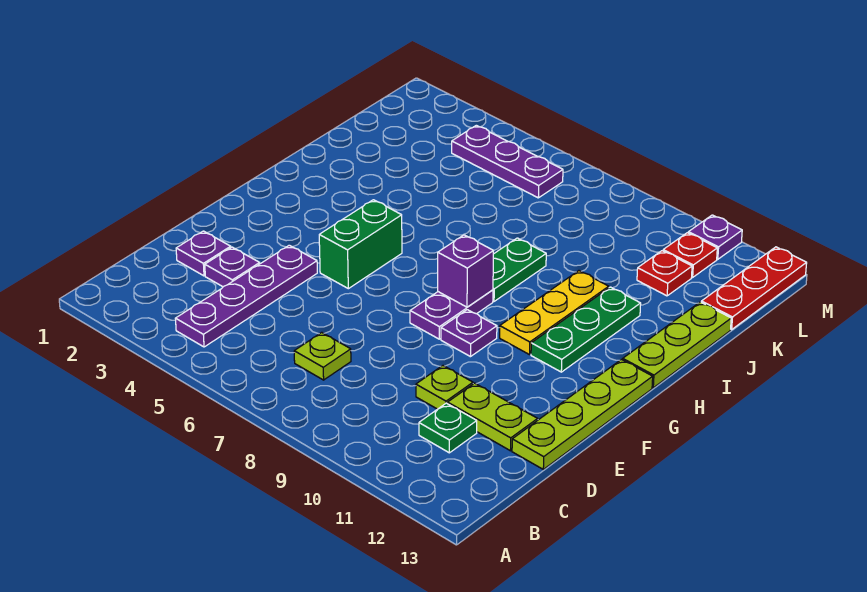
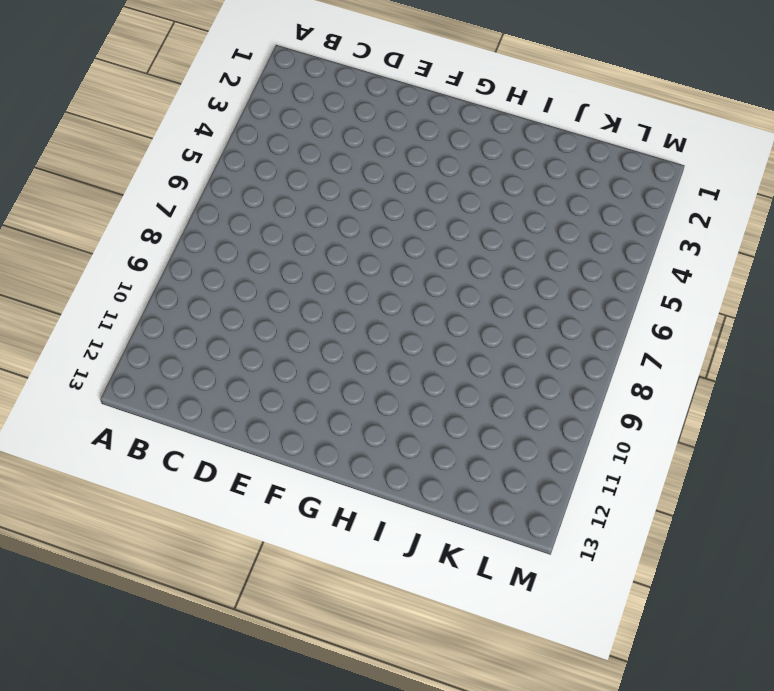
none -> purple plate B4:E4 level 1
none -> lime plate C7 level 1
none -> green plate C11 level 1

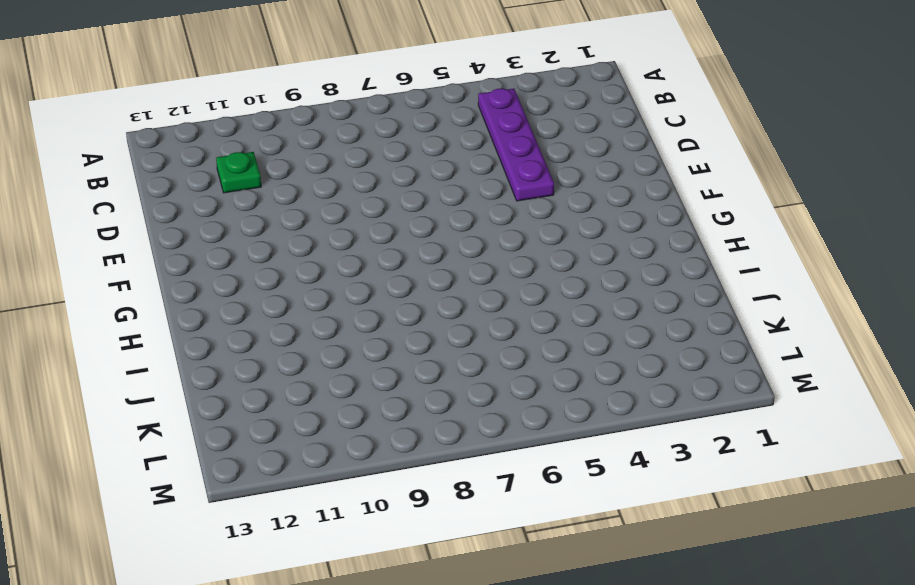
none -> lime plate C7 level 1
none -> purple plate D2 level 1
none -> purple plate D3 level 1

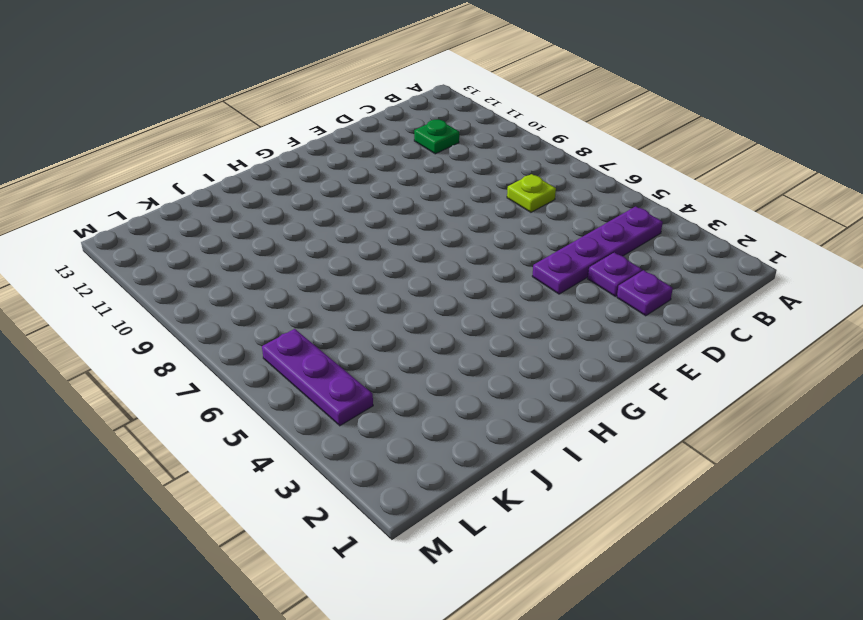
none -> lime plate D10 level 1
none -> lime plate D11:D12 level 1
none -> lime plate D13:G13 level 1

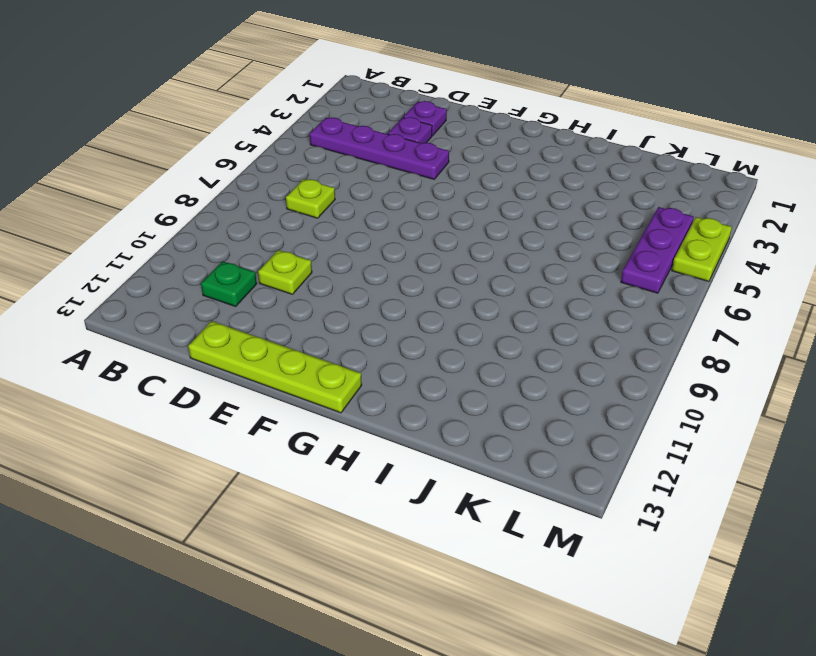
lime plate M4:M5 level 1 -> lime plate D11:D12 level 1
none -> green brick F5:G5 level 1
none -> purple plate F8:G8 level 1
none -> purple plate F9 level 1

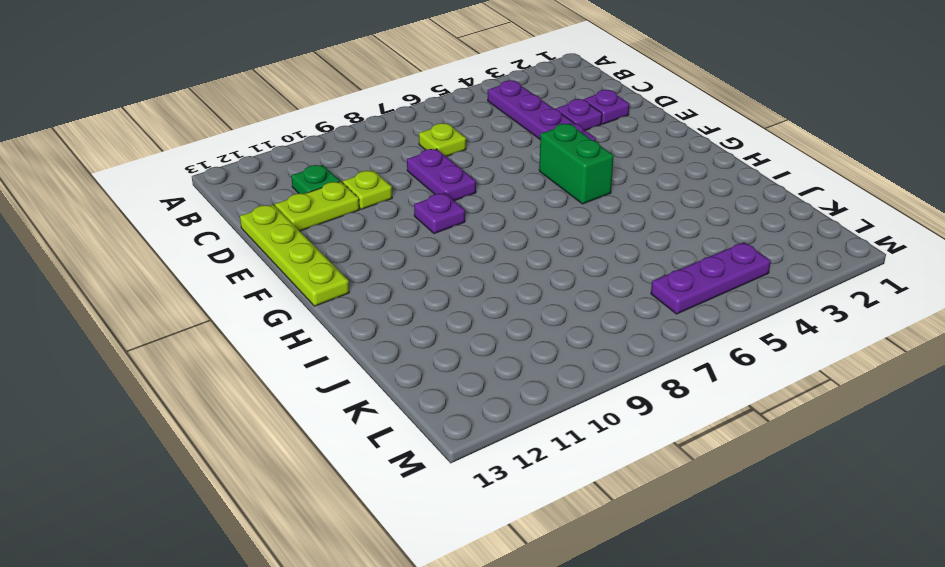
purple plate D8:E8 level 1 -> purple plate F8:G8 level 1
none -> yellow plate G10:I10 level 1
none -> green plate G11:I11 level 1
none -> green plate H8:I8 level 1

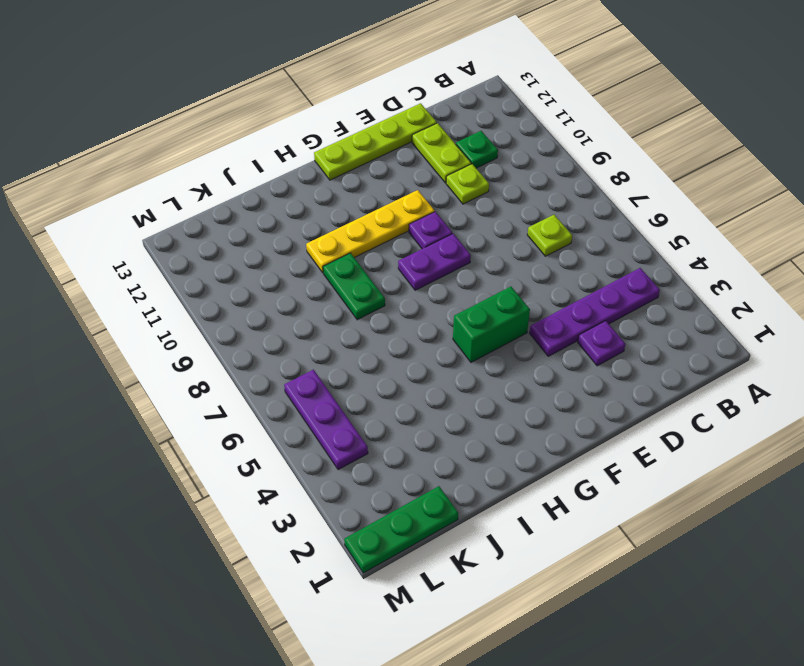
yellow plate F10:I10 level 1 -> yellow plate G10:I10 level 1
green plate I8:I9 level 1 -> green plate H8:I8 level 1
green plate K1:M1 level 1 -> green plate G11:I11 level 1
none -> purple plate D2 level 1
none -> lime plate H13:J13 level 1
none -> red plate K11 level 1

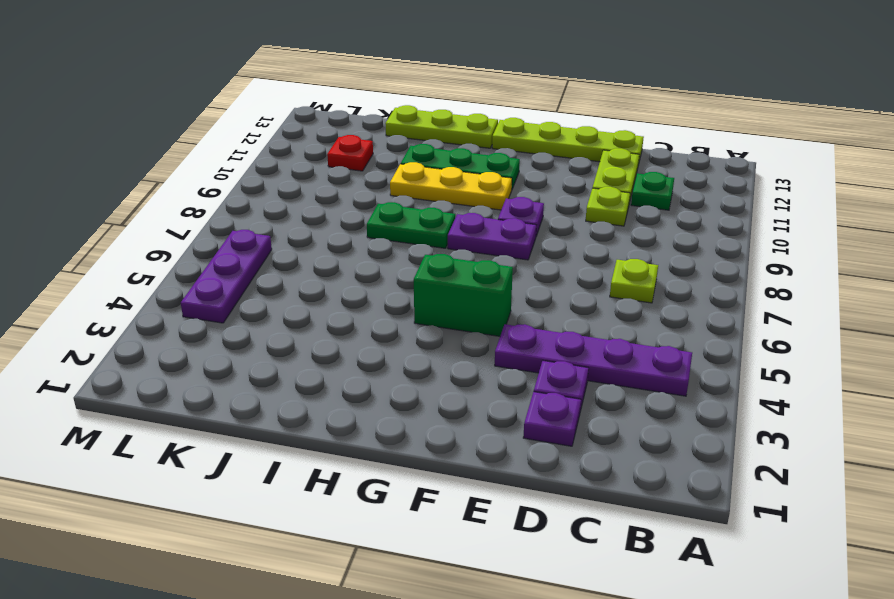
none -> red plate K13:M13 level 1
none -> red plate L11 level 1
none -> purple plate M11 level 1

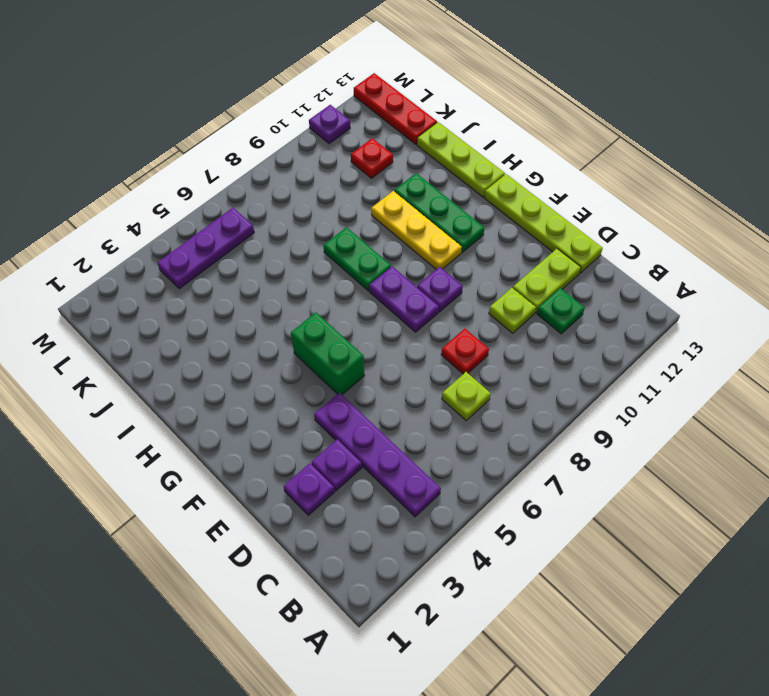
red plate D8 level 1 -> red plate L11 level 1
none -> purple brick G8 level 2

